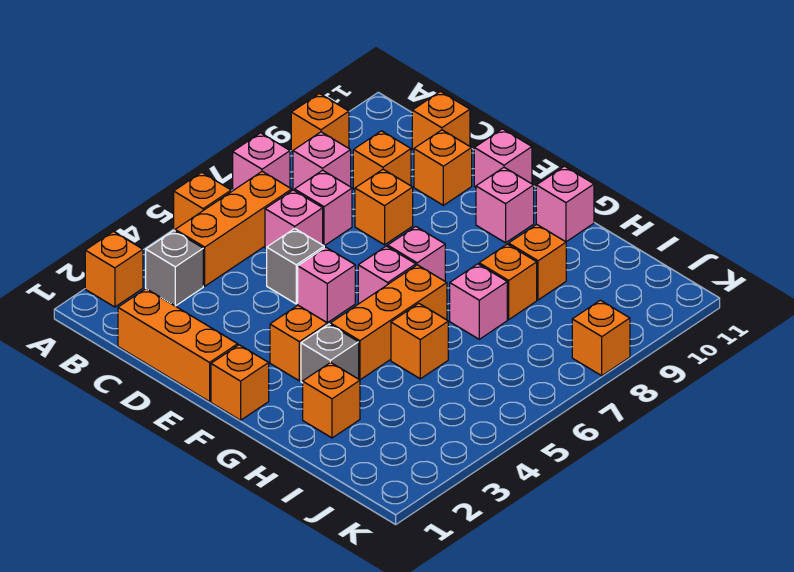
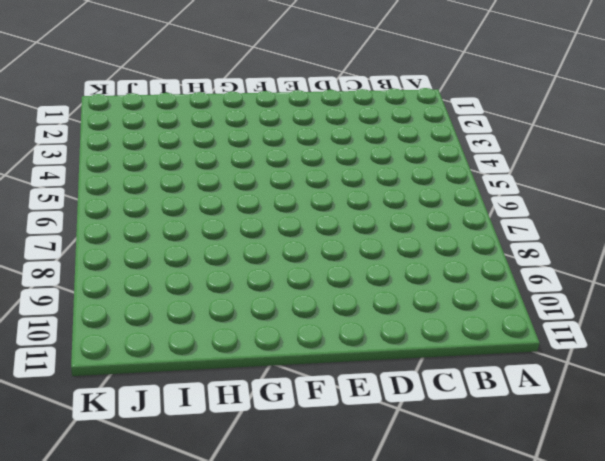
none -> orange brick A2 level 1
none -> orange brick A5 level 1
none -> pink brick A7 level 1
none -> orange brick A9 level 1

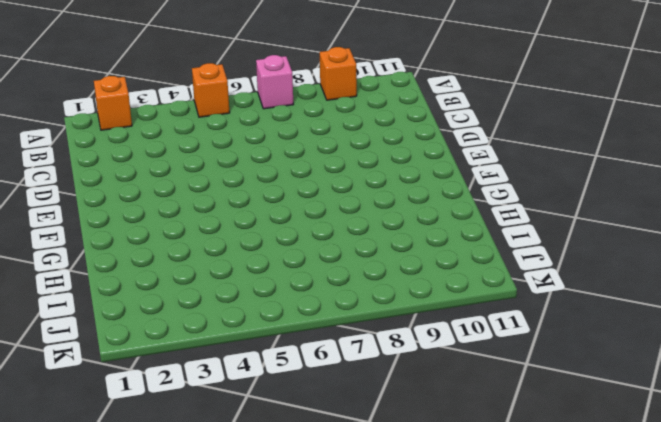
none -> grey brick B3 level 1
none -> orange brick B4:B6 level 1
none -> pink brick B8 level 1
none -> orange brick C1:E1 level 1

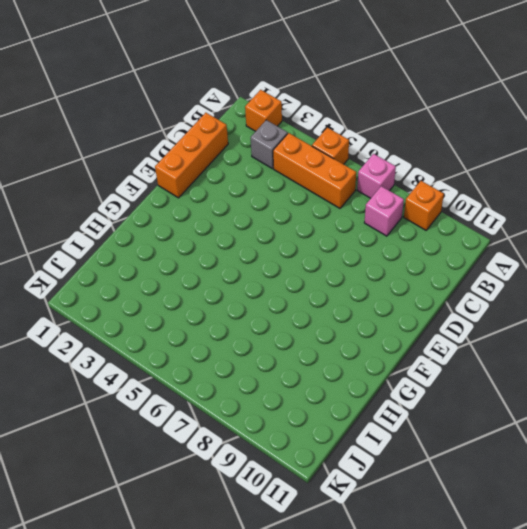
none -> pink brick C6 level 1
none -> pink brick C7 level 1
none -> orange brick C9 level 1
none -> orange brick C11 level 1

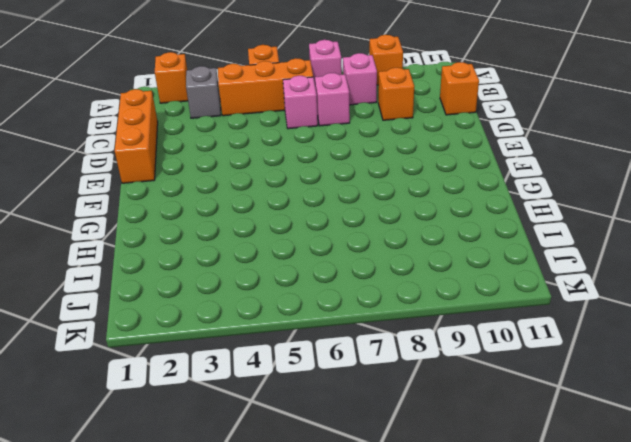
none -> grey brick D5 level 1
none -> orange brick D8 level 1
none -> orange brick D10 level 1
none -> pink brick E5 level 1

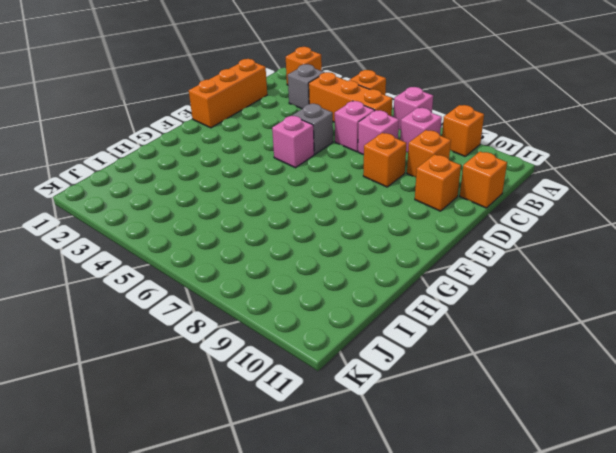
none -> pink brick E11 level 1
none -> orange brick F1 level 1
none -> orange brick F3 level 1
none -> pink brick F6 level 1

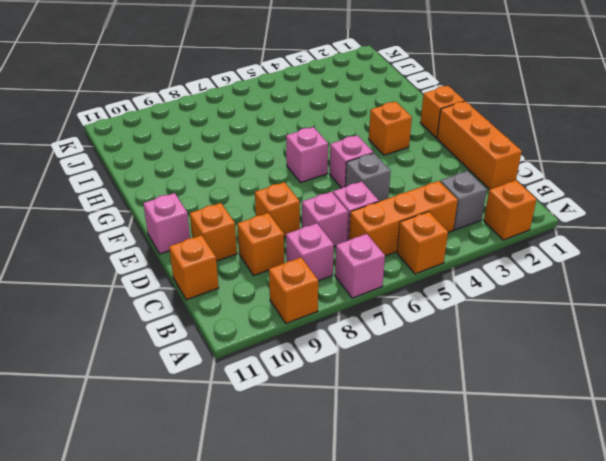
none -> pink brick F7 level 1
none -> pink brick F10 level 1
none -> grey brick G3 level 1
none -> orange brick G4:G6 level 1

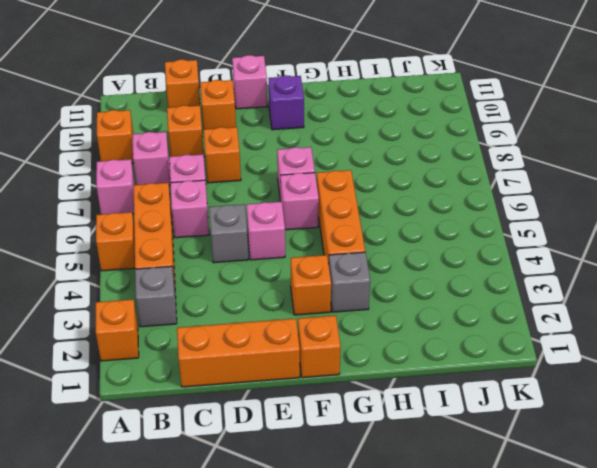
purple brick F10 level 1 -> pink brick F10 level 1
none -> pink brick G11 level 1
none -> orange brick H2 level 1
none -> orange brick H5 level 1
none -> pink brick H7 level 1

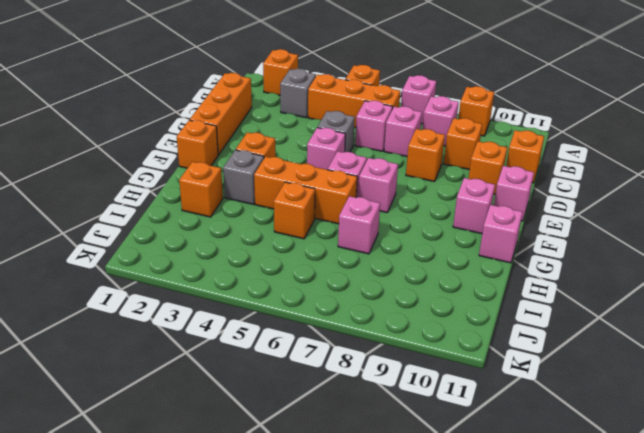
none -> orange brick H8 level 1
none -> orange brick H9 level 1
none -> orange brick K8 level 1

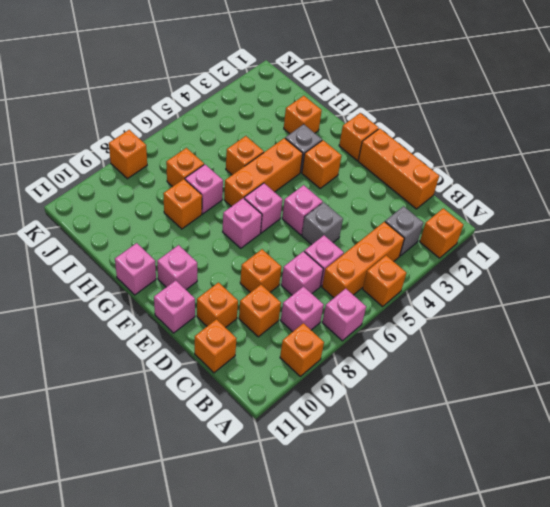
orange brick I7 level 1 -> orange brick H9 level 1

